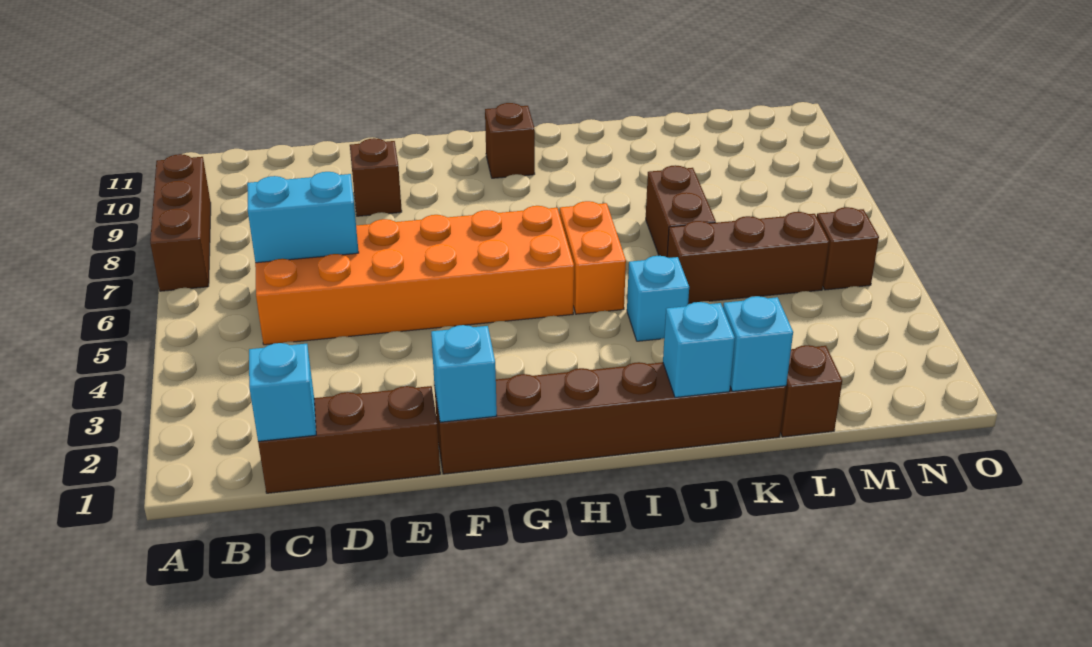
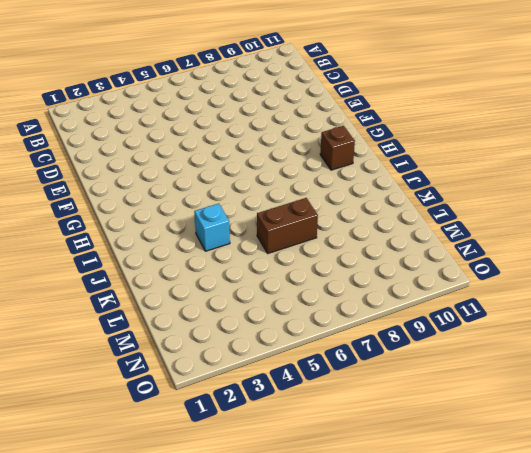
none -> brown brick A7:A9 level 1
none -> brown brick C1:E1 level 1
none -> orange brick C5:H6 level 1

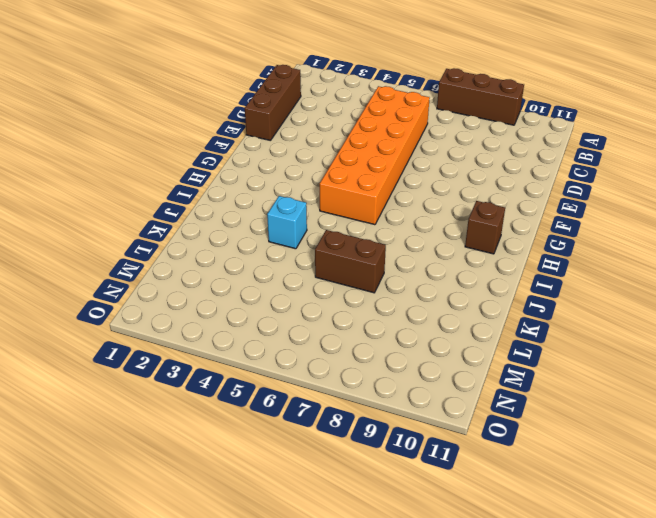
none -> brown brick E9 level 1
none -> brown brick F1:K1 level 1
none -> orange brick I5:I6 level 1

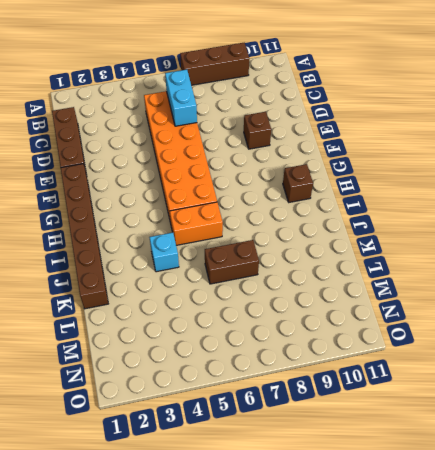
none -> brown brick K5:M5 level 1
none -> brown brick L1 level 1
none -> brown brick N5 level 1

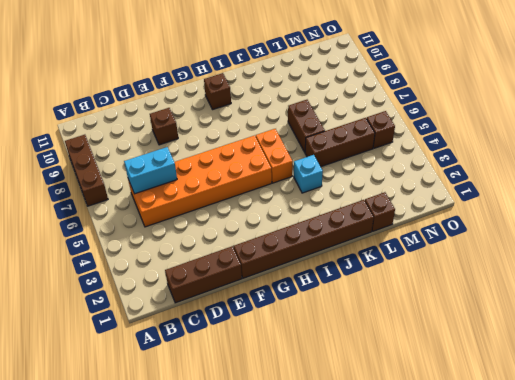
none -> cyan brick C1 level 2
none -> cyan brick F1 level 2
none -> cyan brick J1 level 2

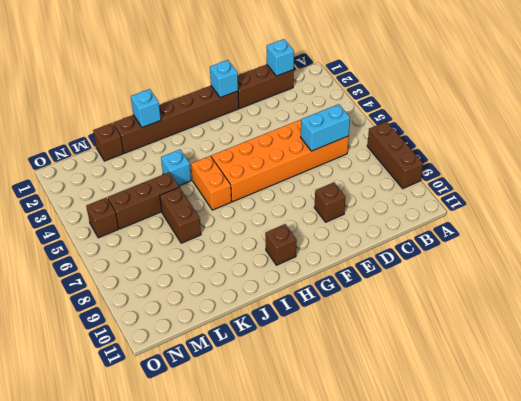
none -> cyan brick K1 level 2

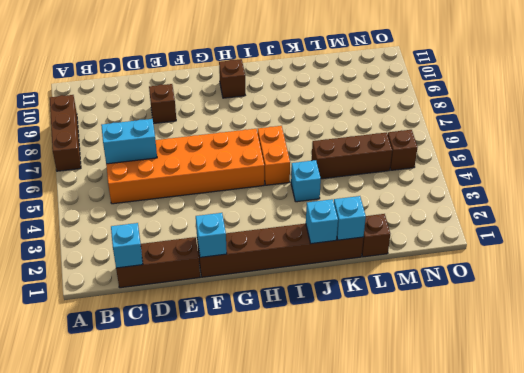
none -> brown brick K6:K7 level 1

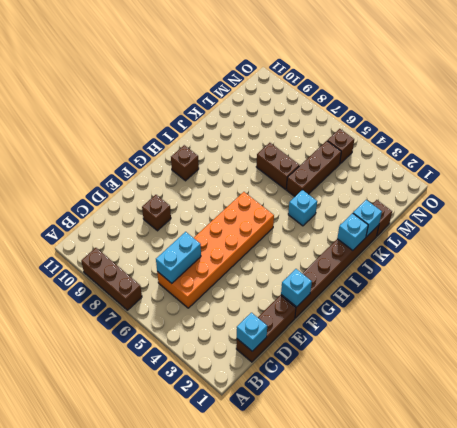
none -> orange brick I5:I6 level 1

